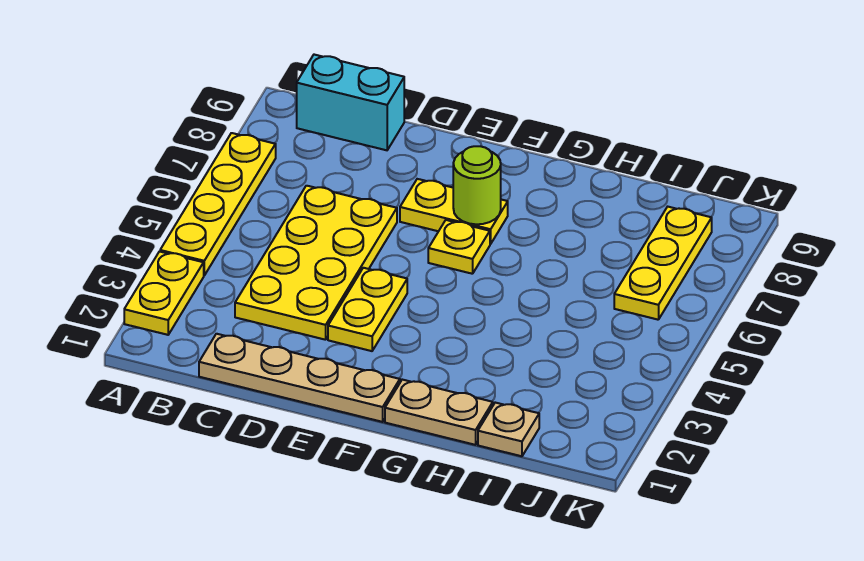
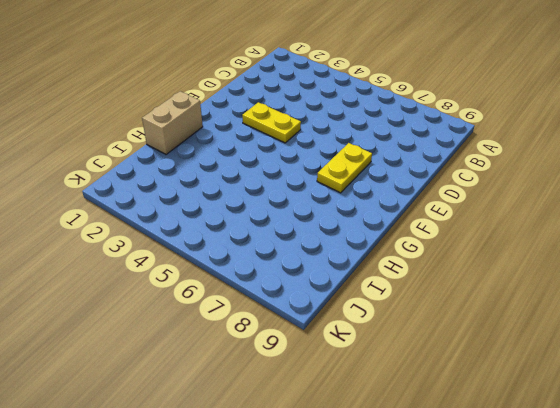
tan brick G1:H1 level 1 -> tan plate G1:H1 level 1
none -> yellow plate A2:A3 level 1
none -> yellow plate A4:A7 level 1
none -> cyan brick B9:C9 level 1

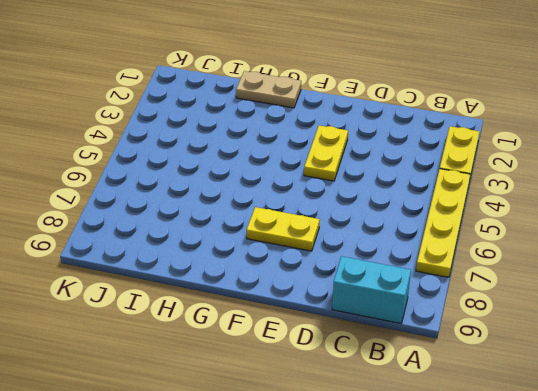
none -> tan plate C1:F1 level 1
none -> yellow plate C3:D6 level 1
none -> yellow plate F6 level 1

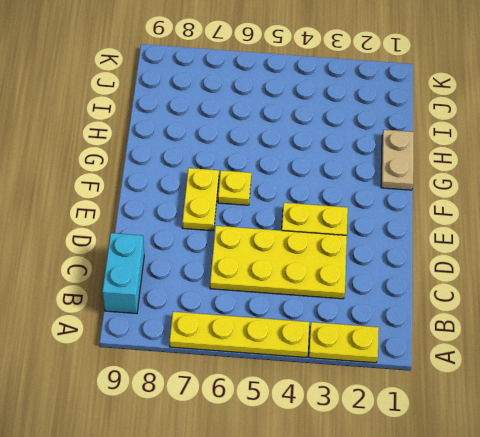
none -> tan plate C1:F1 level 1
none -> tan plate I1 level 1
none -> yellow plate J6:J8 level 1

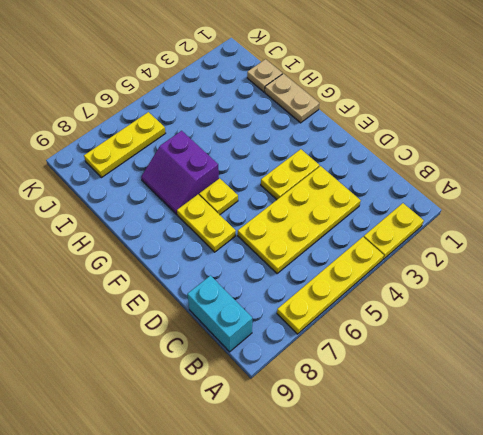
purple slope G6:H7 level 1 top 6 -> none
none -> tan plate C1:F1 level 1
none -> lime round brick F7 level 2

